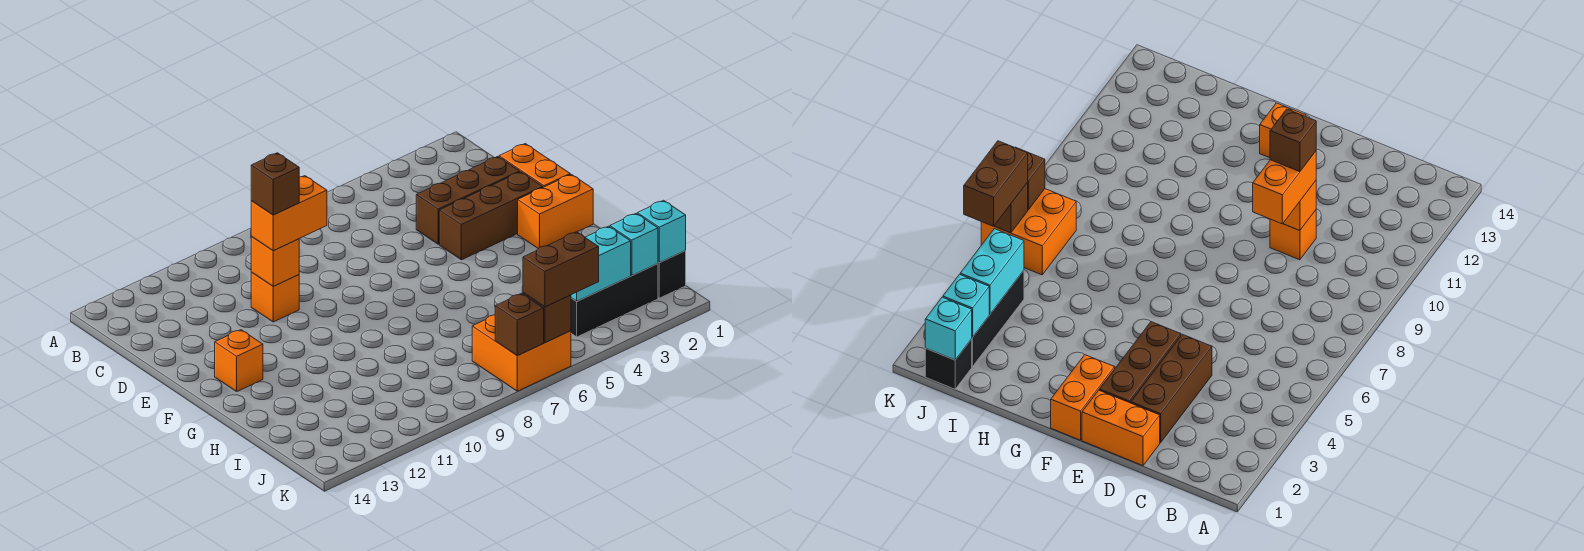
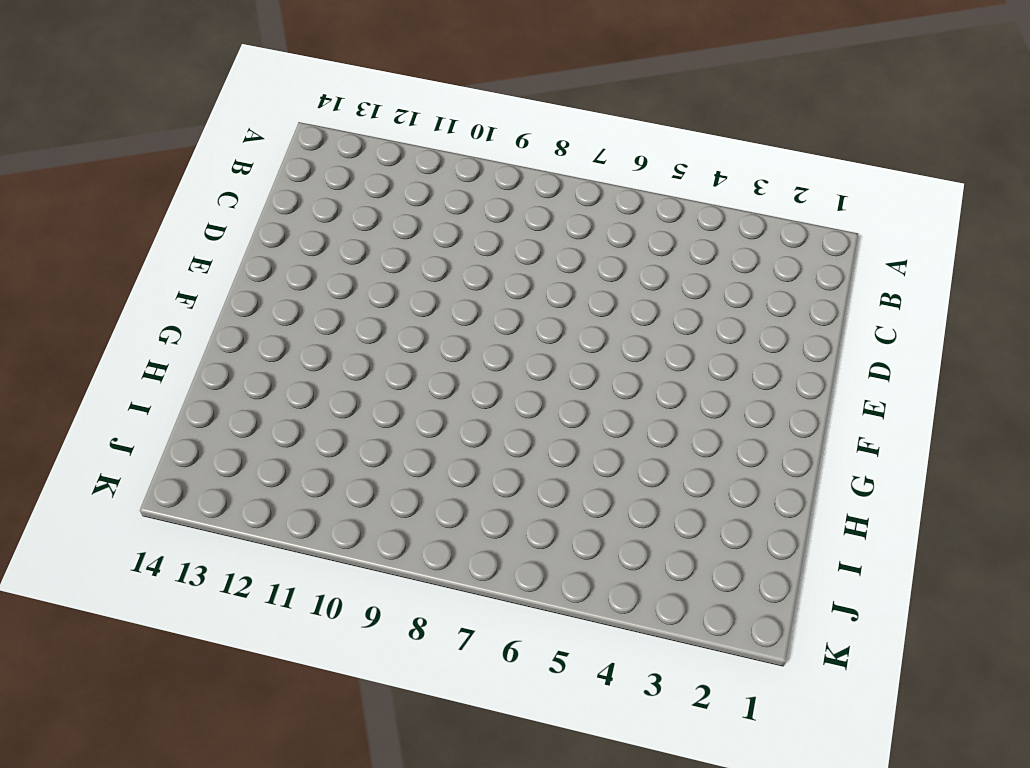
none -> orange brick D1:E1 level 1
none -> brown brick D2:D4 level 1
none -> orange brick D10 level 1

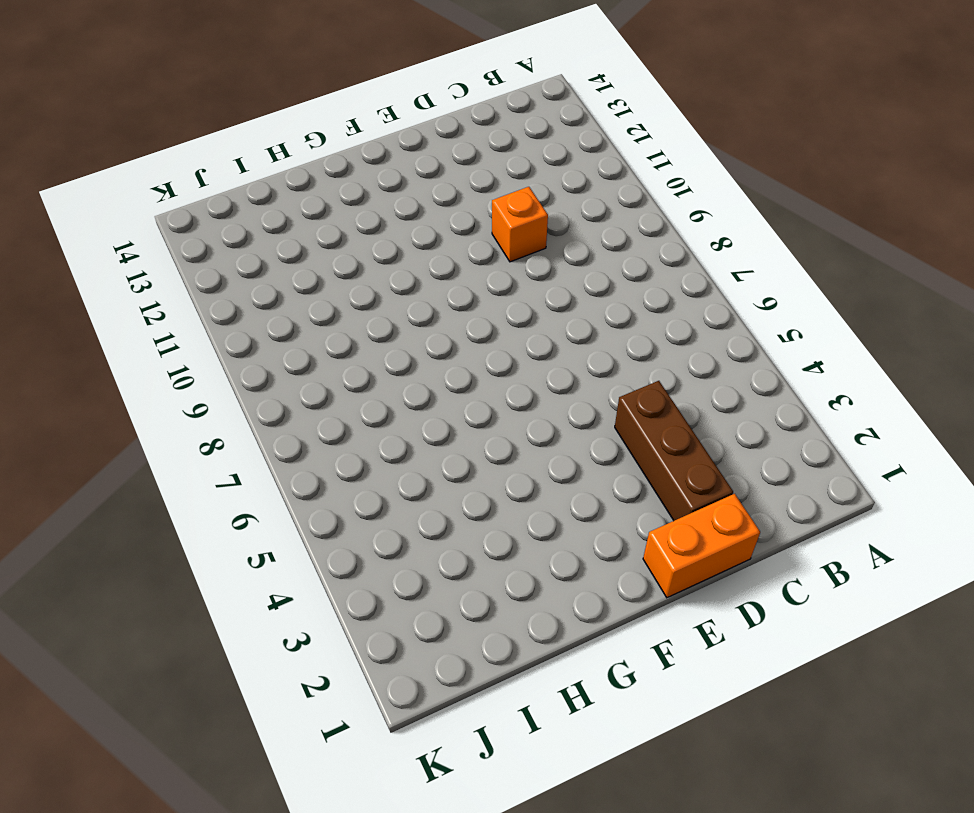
none -> brown brick E2:E4 level 1
none -> orange brick F1:F2 level 1
none -> orange brick F13 level 1

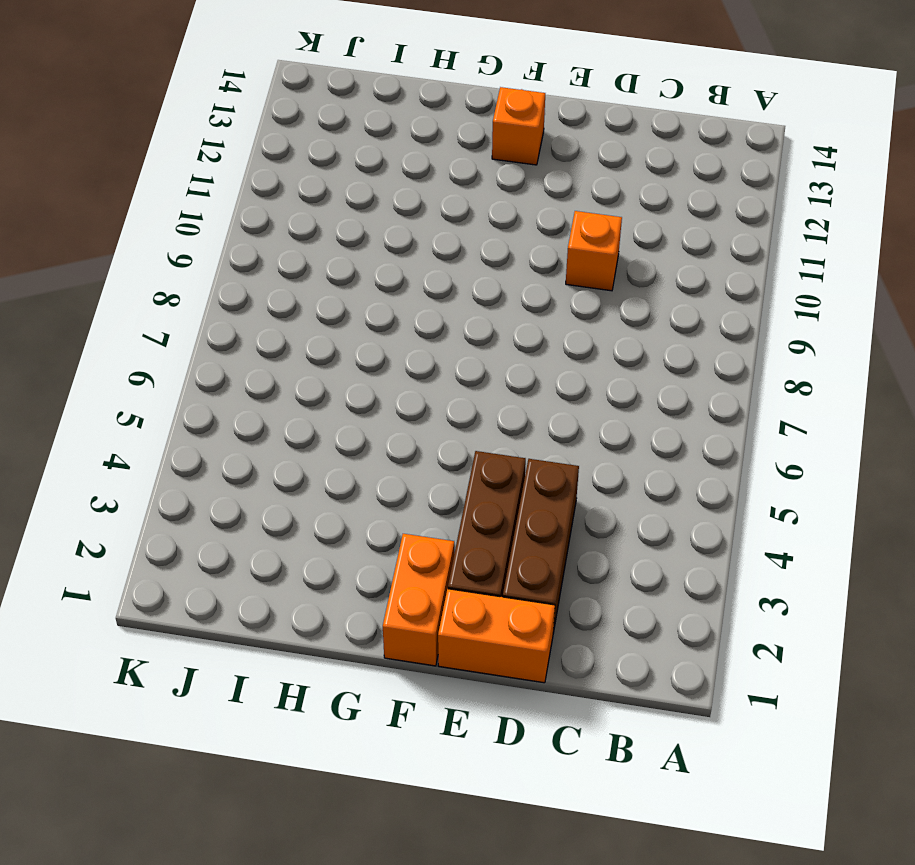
none -> black brick J1 level 1
none -> black brick J2:J4 level 1
none -> orange brick J6:K7 level 1

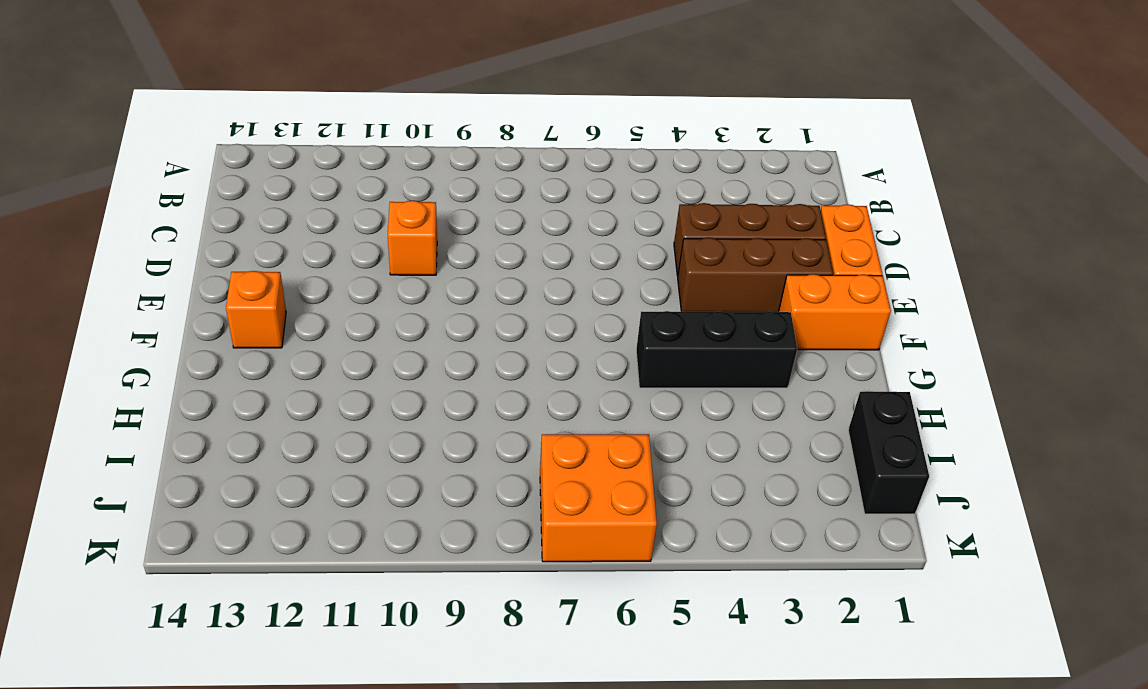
black brick G3:G5 level 1 -> black brick J2:J4 level 1
black brick I1:J1 level 1 -> black brick J1 level 1
none -> orange brick D10 level 2
none -> cyan brick J1 level 2
none -> cyan brick J2 level 2

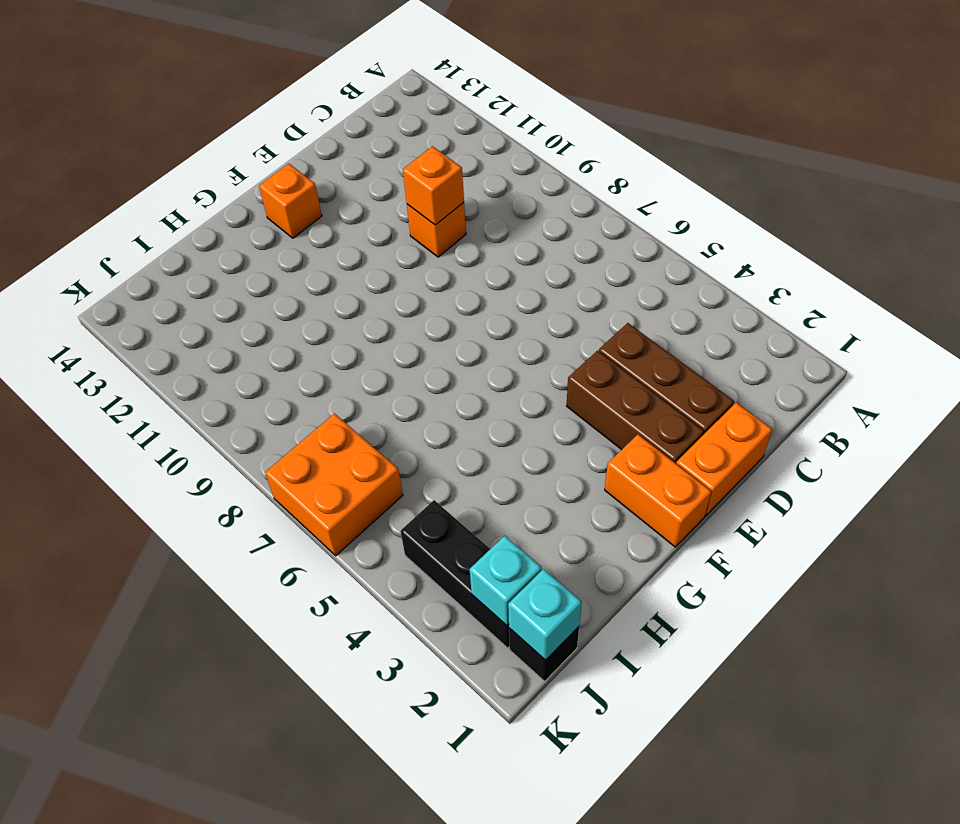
none -> cyan brick J3:J4 level 2
none -> brown brick K6 level 2
none -> brown brick K7 level 2

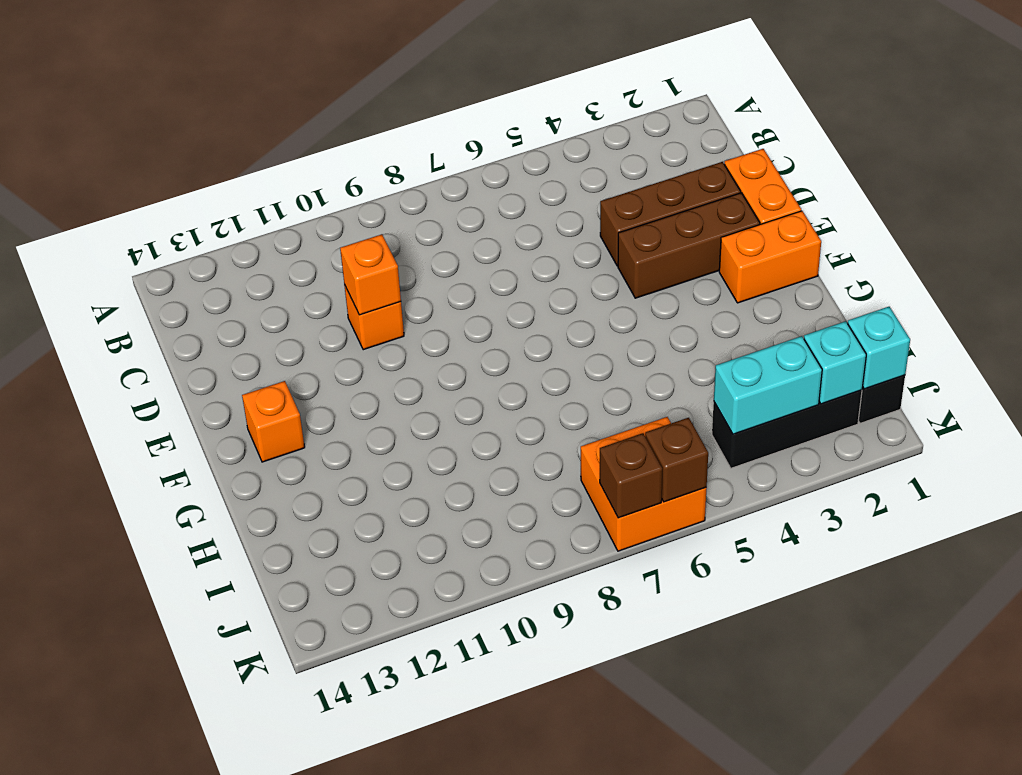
none -> orange brick D9:D10 level 3
none -> brown brick K5:K6 level 3
none -> brown brick D10 level 4

